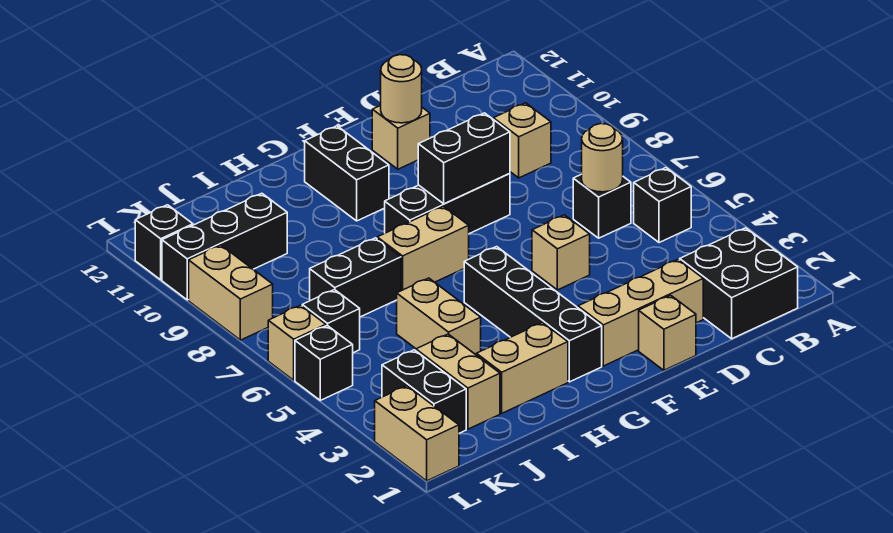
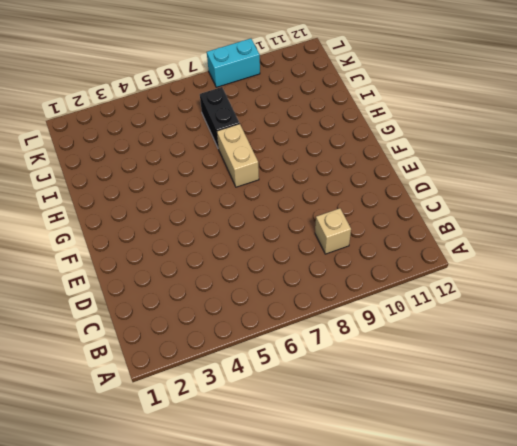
cyan brick L8:L9 level 1 -> tan brick L8:L9 level 1
none -> black brick B1:C2 level 1
none -> black brick B5 level 1
none -> black brick C6 level 1

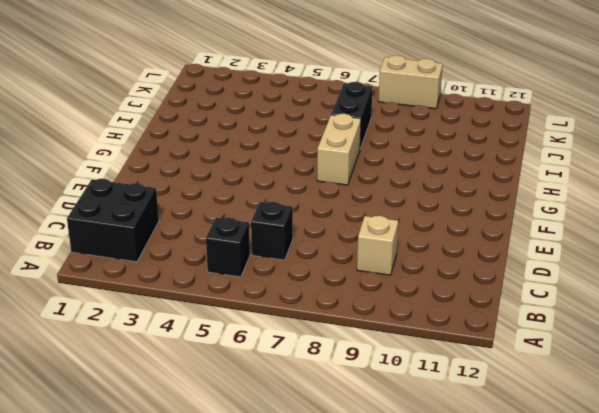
none -> tan brick D2:F2 level 1
none -> tan brick E1 level 1
none -> tan brick E5 level 1

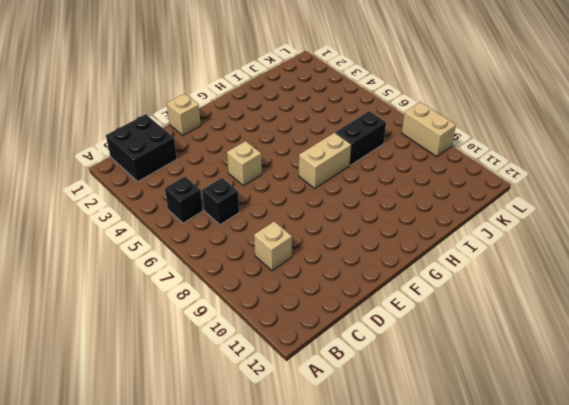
none -> tan brick D2:F2 level 1
none -> black brick E8:G8 level 1
none -> tan brick E11 level 1

